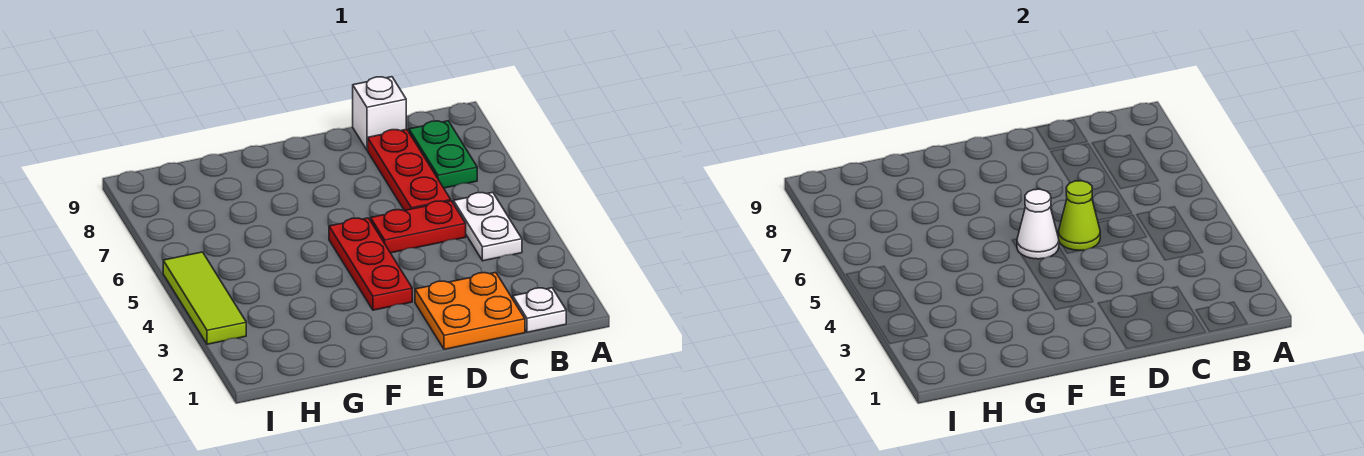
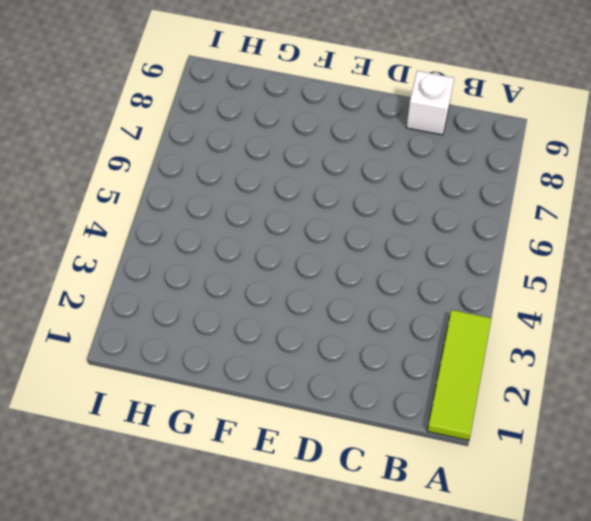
lime tile A1:A3 level 1 -> lime tile I3:I5 level 1
none -> white plate B1 level 1
none -> white plate B4:B5 level 1

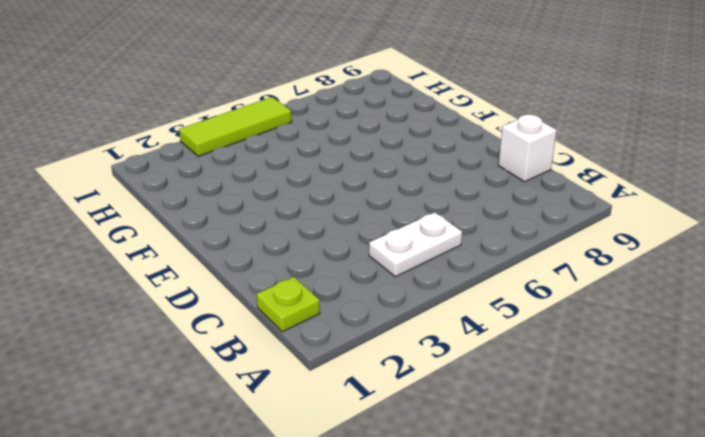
lime plate B1 level 1 -> white plate B1 level 1
none -> green plate B7:B8 level 1
none -> orange plate C1:D2 level 1

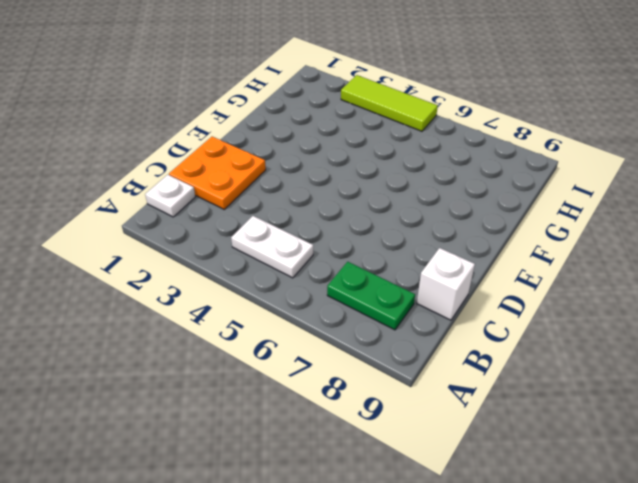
none -> red plate C5:D5 level 1
none -> red plate C6:C8 level 1

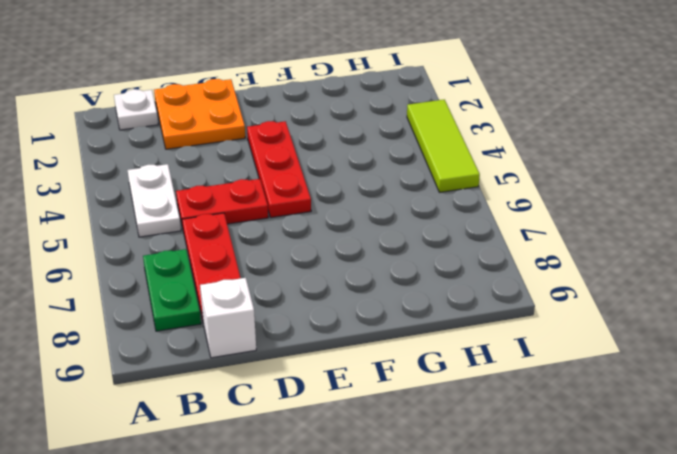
none -> lime cone D5 level 2
none -> white cone E5 level 2

